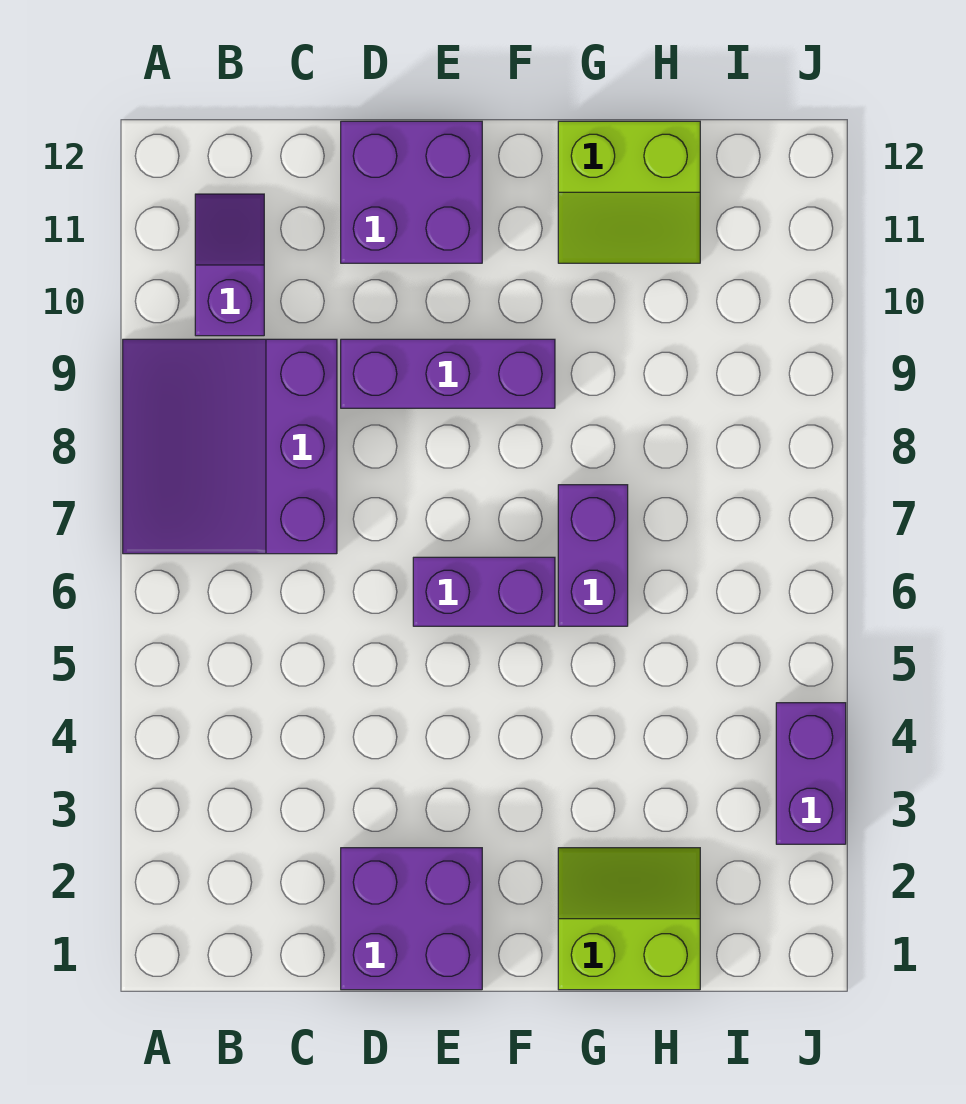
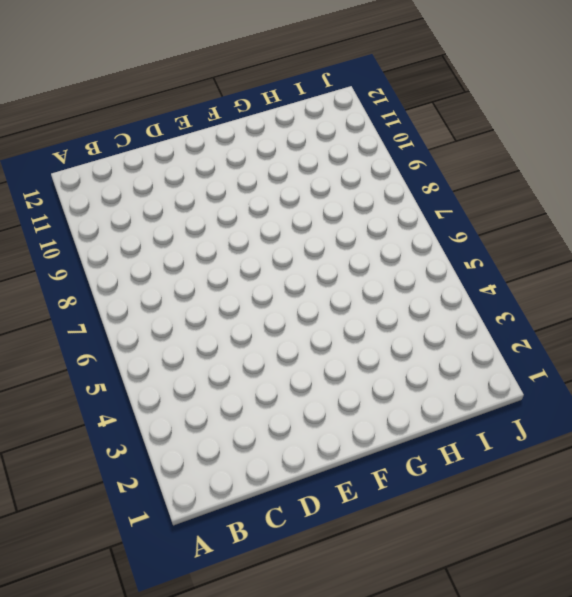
none -> purple slope A7:C9 level 1 top C
none -> purple slope B10:B11 level 1 top 10

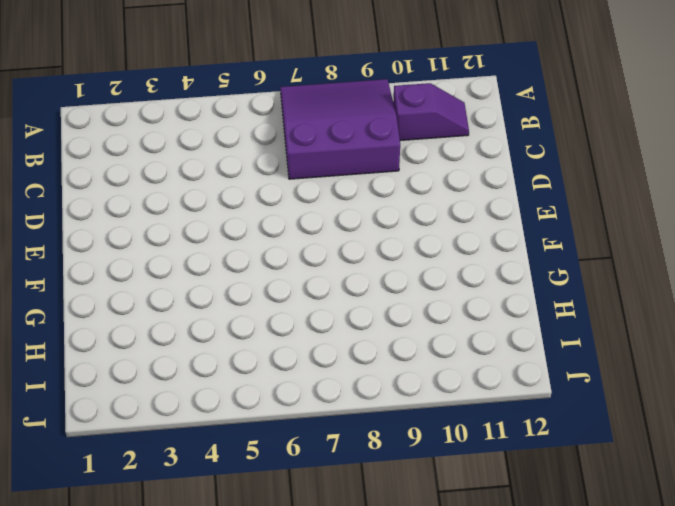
none -> purple brick D1:E2 level 1
none -> purple brick D9:F9 level 1

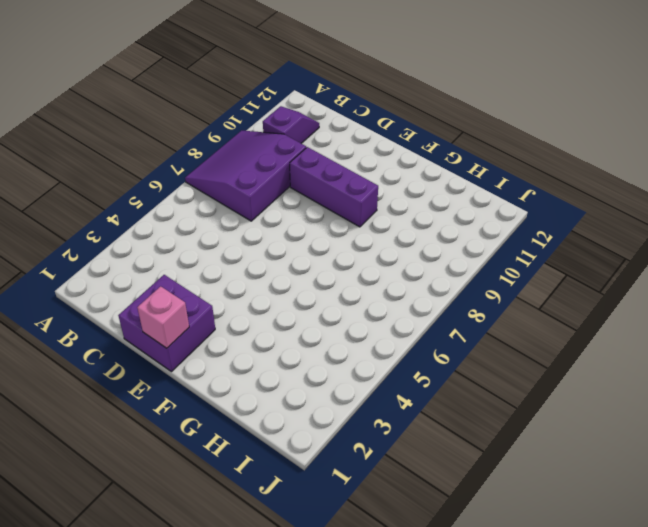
pink brick E1 level 2 -> none
none -> purple brick D11:E12 level 1
none -> purple brick E6:F6 level 1

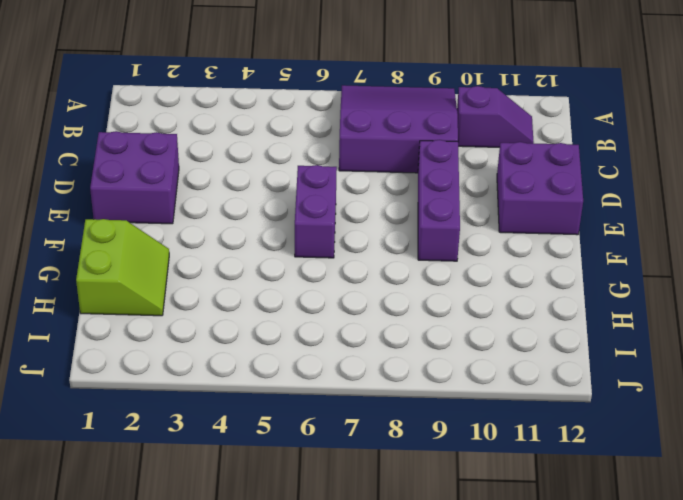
none -> purple brick G6:G7 level 1
none -> lime slope G11:H12 level 1 top 12

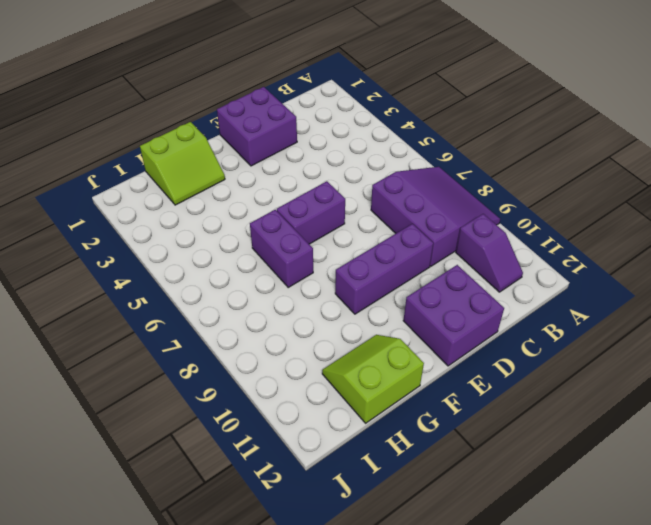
none -> purple brick J3:J4 level 1

